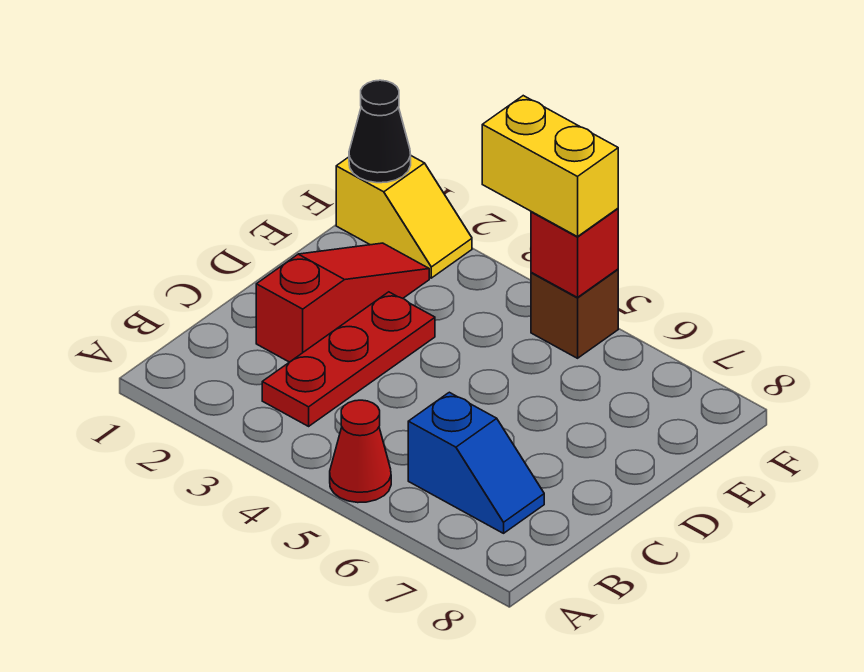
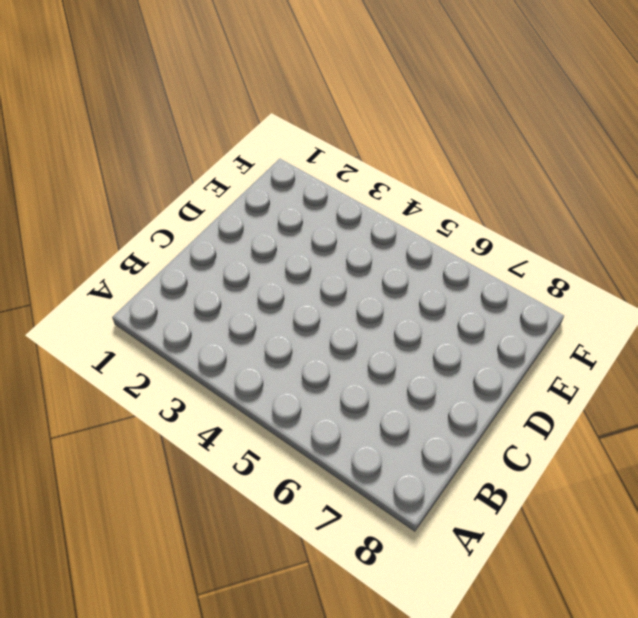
none -> red cone A5 level 1
none -> red plate B3:D3 level 1

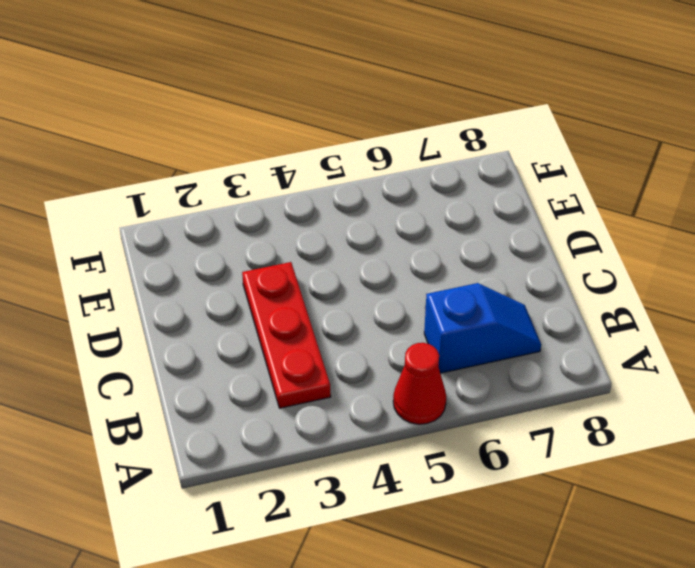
none -> red slope C2:E2 level 1 top C
none -> yellow slope F1:F2 level 1 top 1

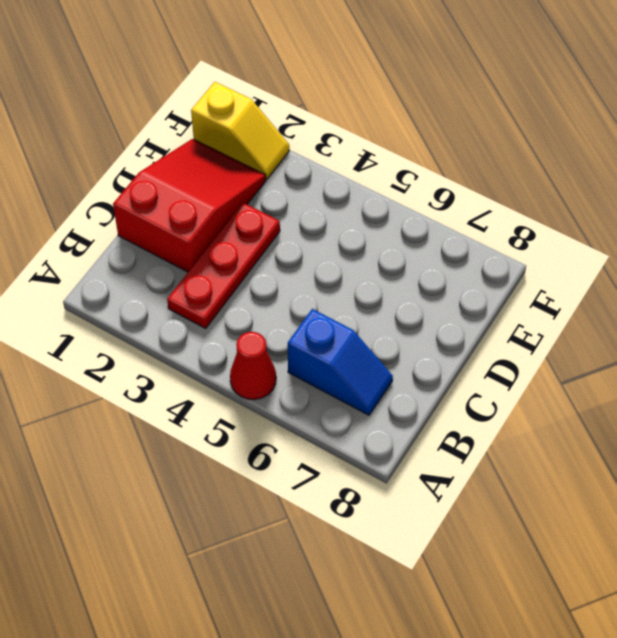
red slope C1:E2 level 1 top C -> red slope C2:E2 level 1 top C
none -> brown brick F5 level 1
none -> black cone F1 level 2

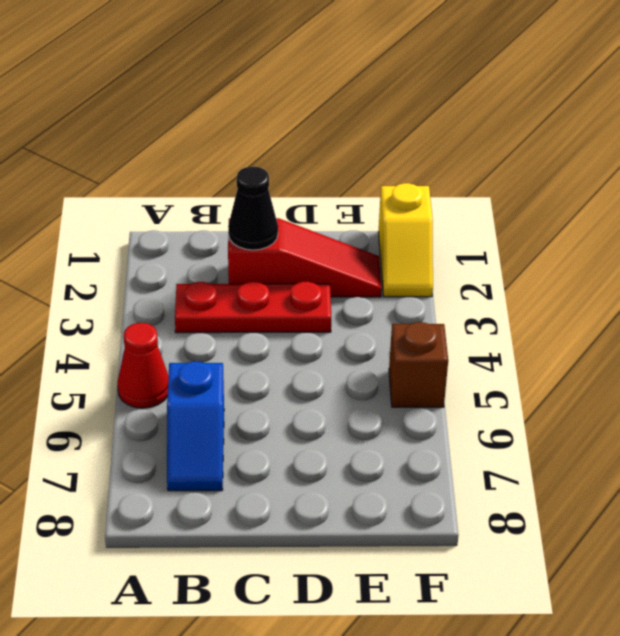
black cone C2 level 2 -> black cone F1 level 2
none -> red brick F5 level 2
none -> yellow brick F4:F5 level 3

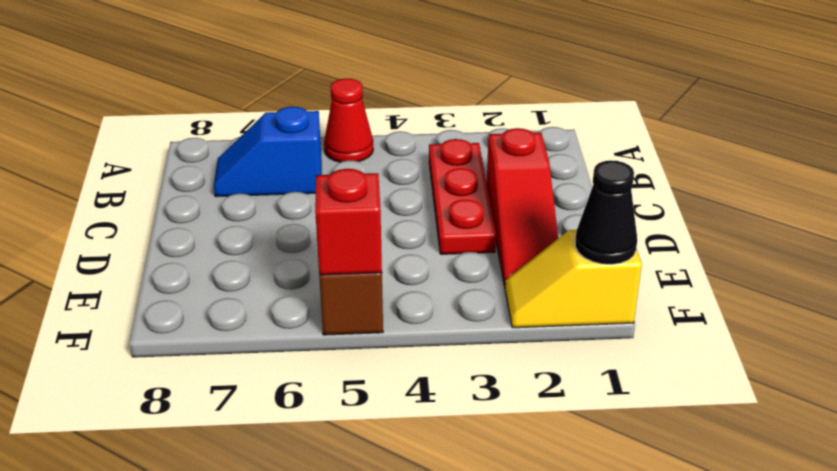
none -> yellow brick F4:F5 level 3

